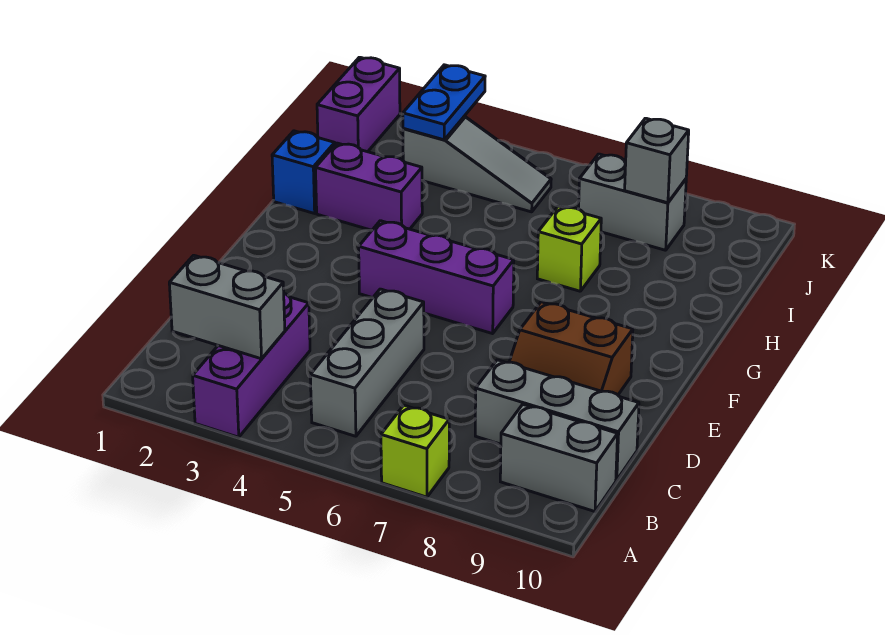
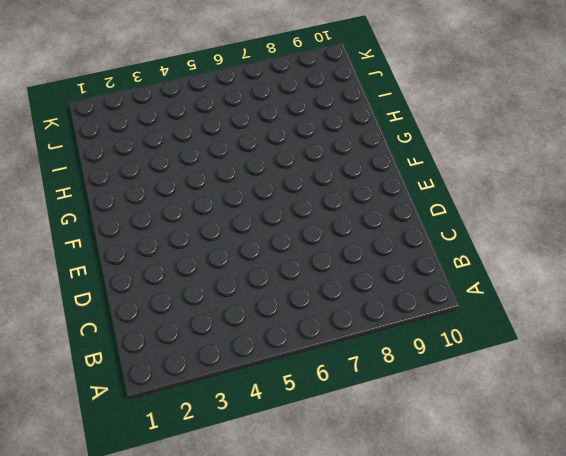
none -> purple brick A3:C3 level 1
none -> lime brick A7 level 1
none -> grey brick B5:D5 level 1

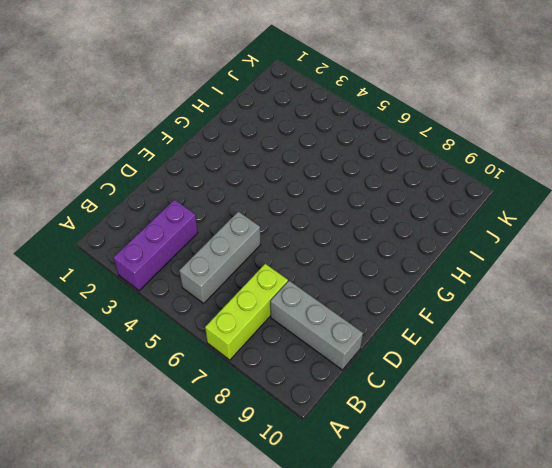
lime brick A7:C7 level 1 -> lime brick A7 level 1
none -> grey brick B9:B10 level 1
none -> brown slope D8:E9 level 1 top E
none -> purple brick F4:F6 level 1

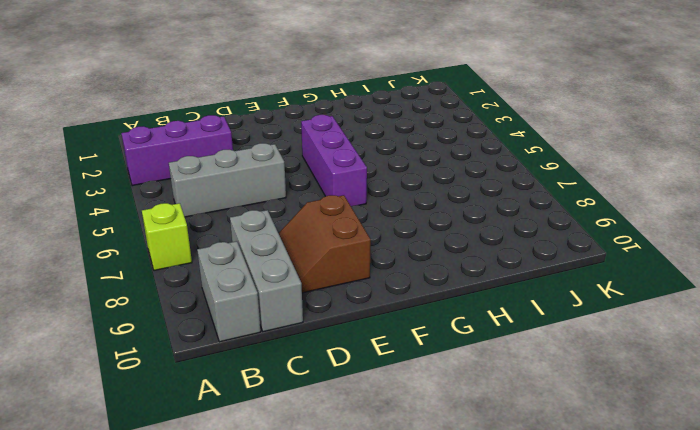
none -> blue brick H1 level 1
none -> purple brick H2:H3 level 1
none -> lime brick H7 level 1

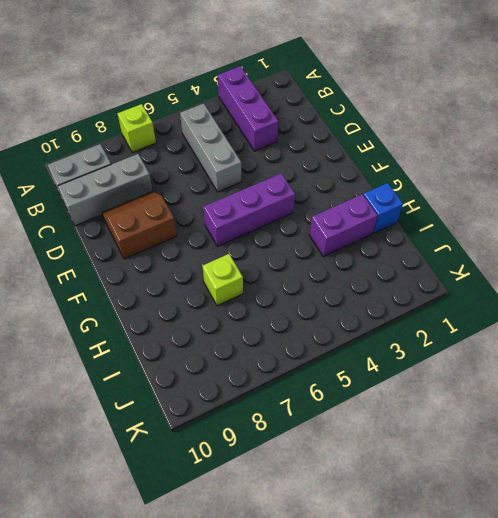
none -> purple brick J1:K1 level 1
none -> grey slope J3:J5 level 1 top 3
none -> grey brick J7:J8 level 1

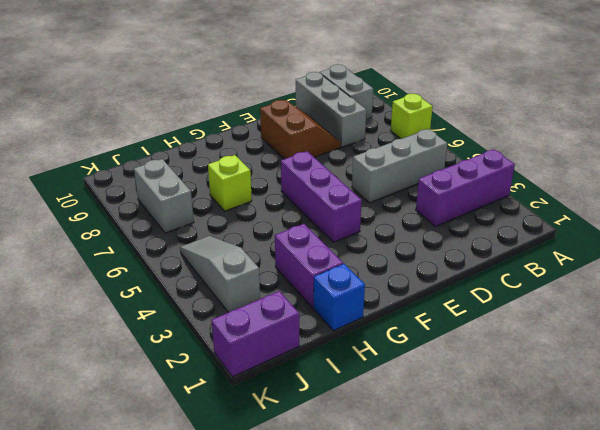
none -> grey brick B2:B3 level 2
none -> blue plate J3:K3 level 2
none -> grey brick J8 level 2

